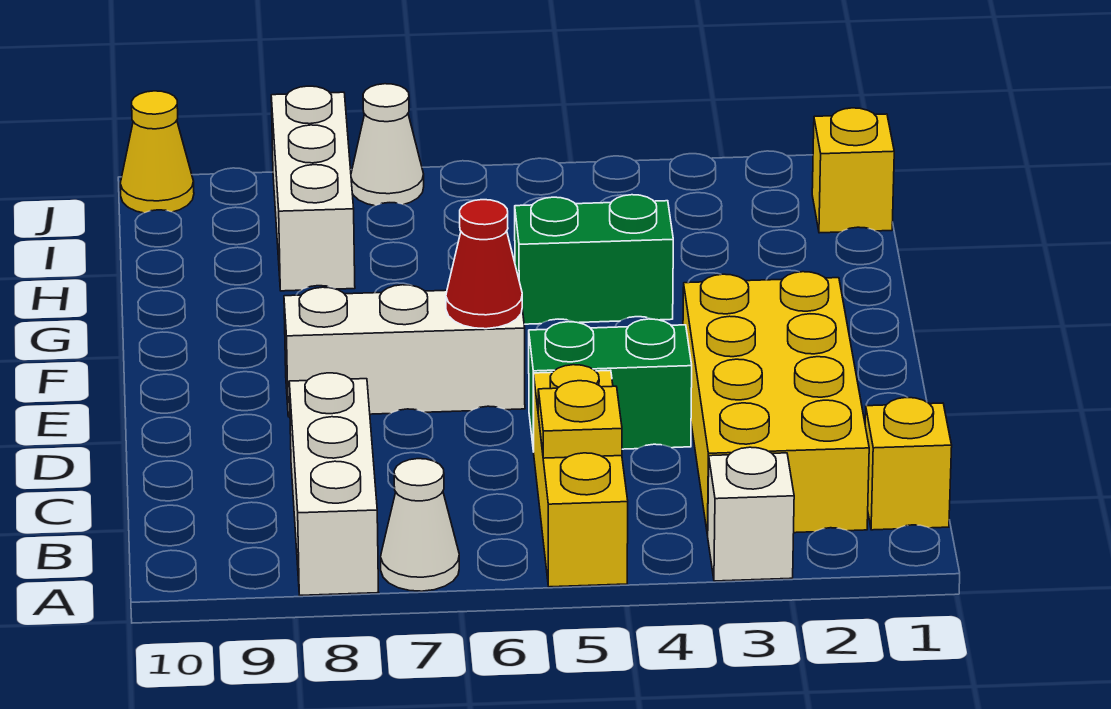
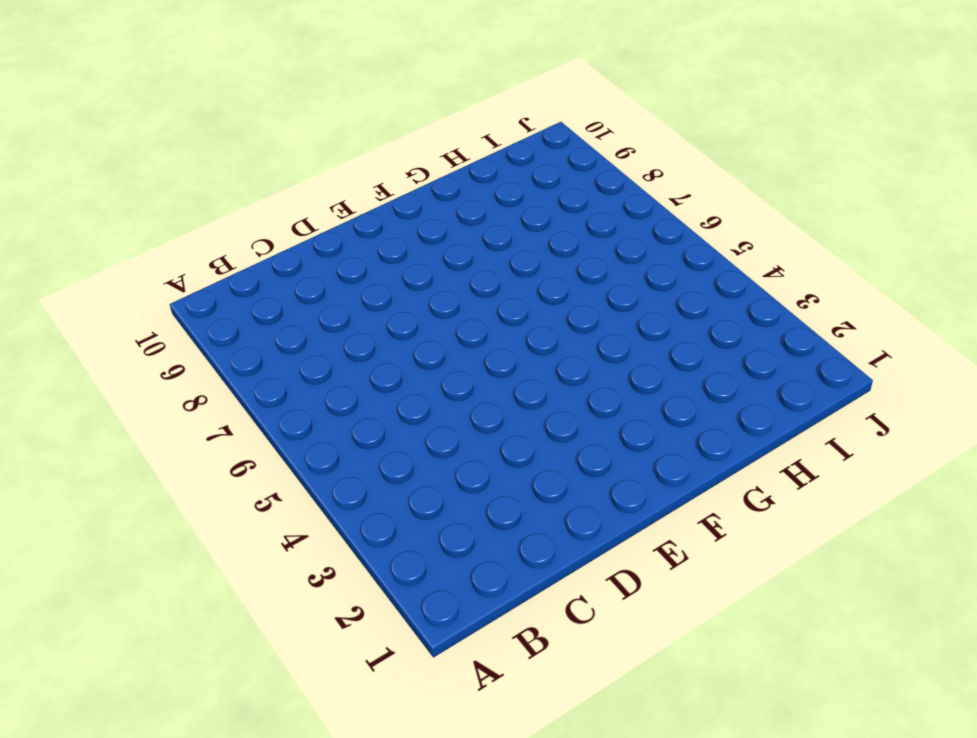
none -> white brick A3 level 1
none -> yellow brick A5:C5 level 1
none -> white cone A7 level 1

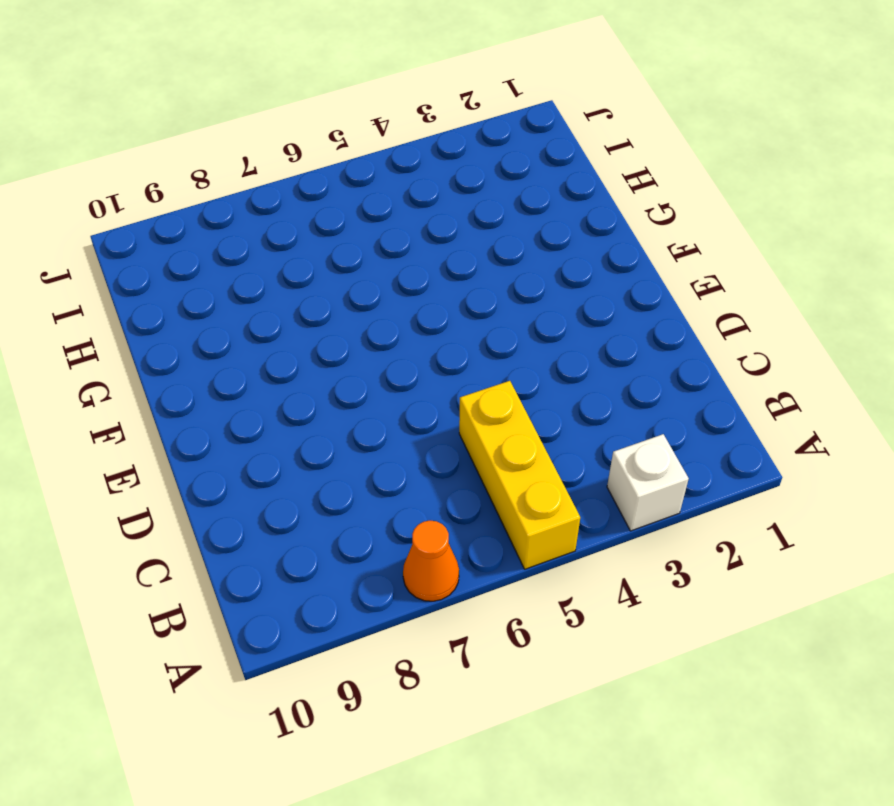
orange cone A7 level 1 -> white cone A7 level 1
none -> white brick A8:C8 level 1
none -> yellow brick B1 level 1
none -> yellow brick B2:E3 level 1

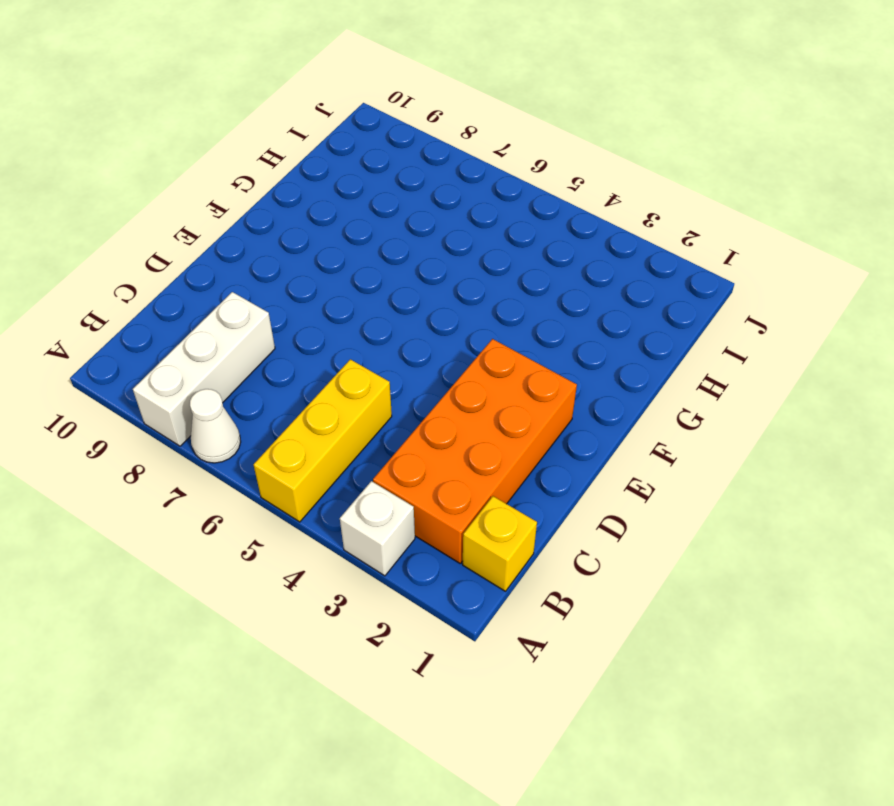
orange brick B2:E3 level 1 -> yellow brick B2:E3 level 1
none -> green brick D4:D5 level 1
none -> white brick E6:E8 level 1
none -> green brick G4:G5 level 1

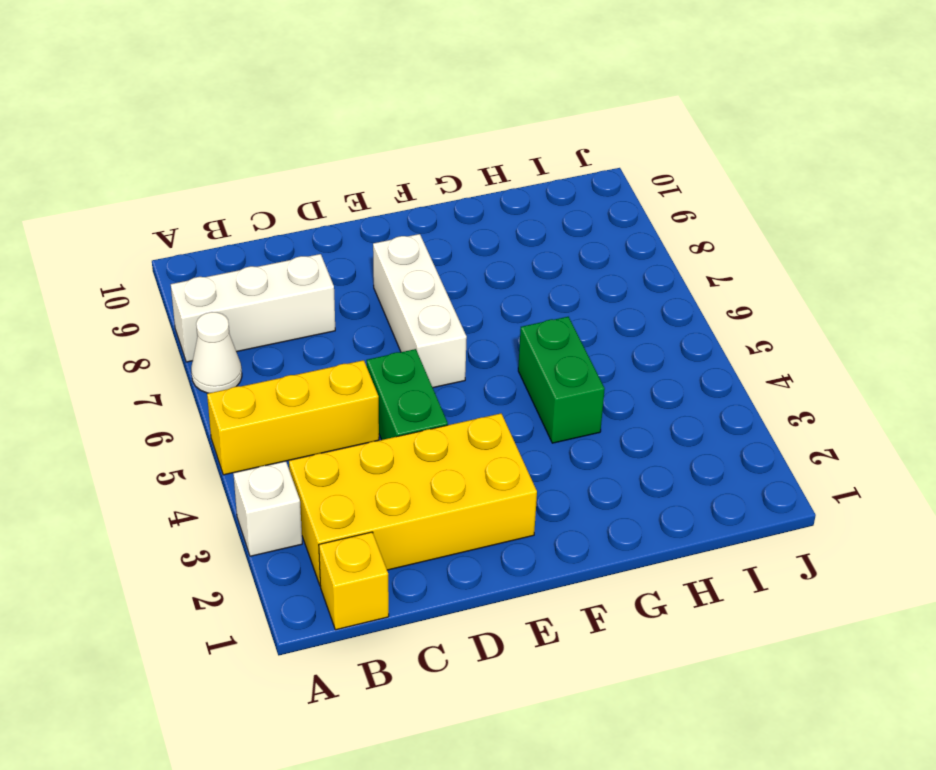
none -> white brick H8:J8 level 1
none -> yellow brick I1 level 1
none -> white cone J7 level 1

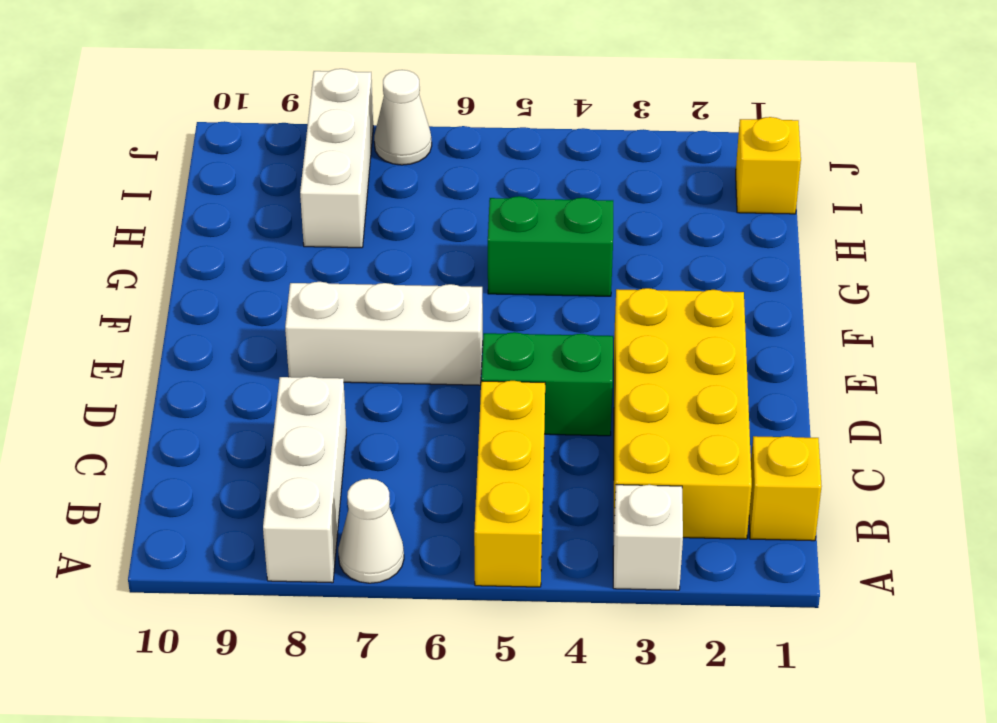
none -> yellow cone J10 level 1
none -> yellow plate B5 level 2
none -> red cone E6 level 2

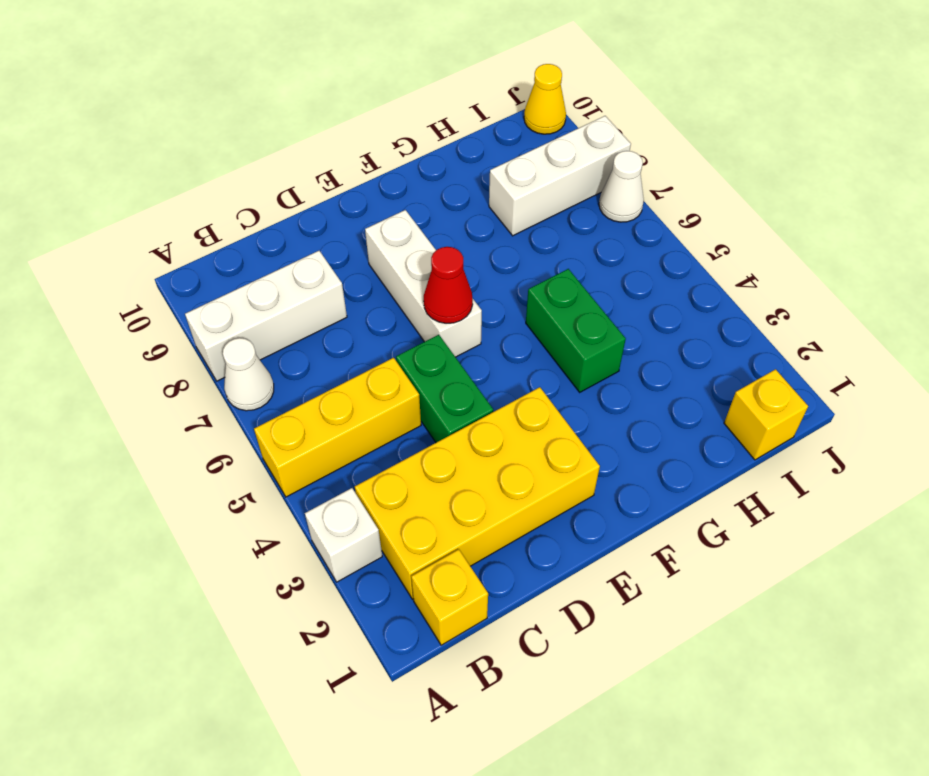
none -> yellow plate B5 level 2

